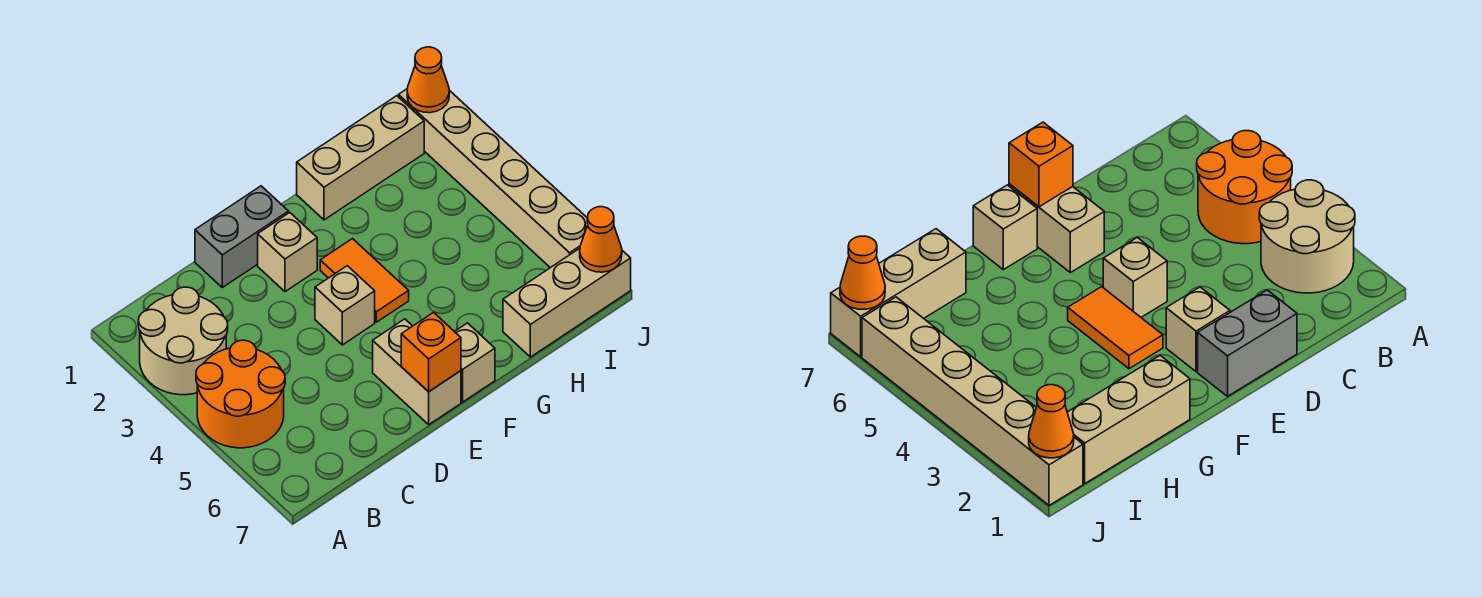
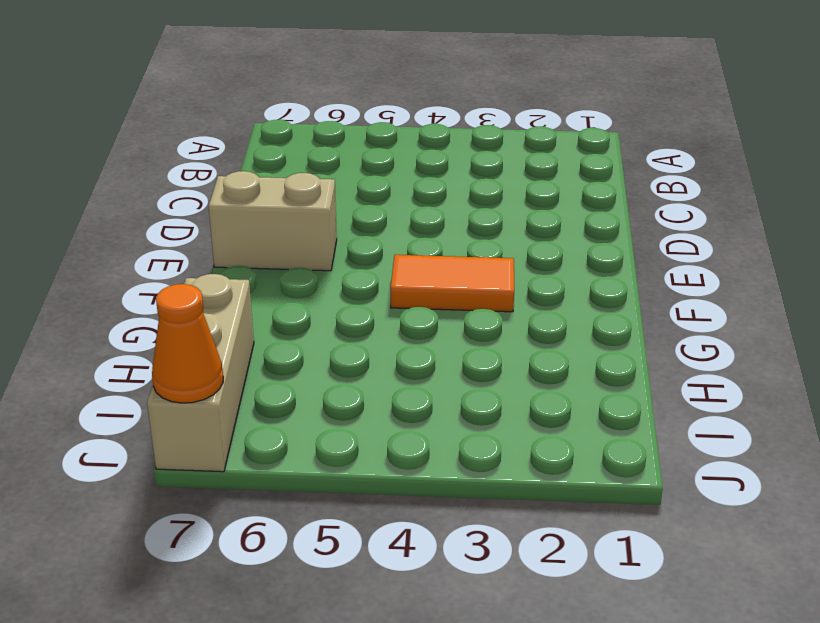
none -> tan round brick A2:B3 level 1
none -> orange round brick A4:B5 level 1
none -> grey brick D1:E1 level 1

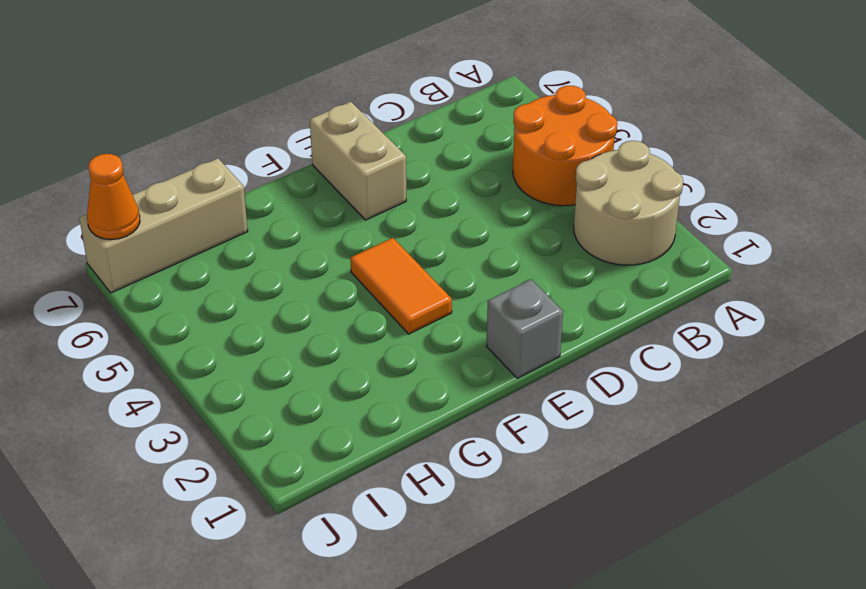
grey brick E1 level 1 -> grey brick D1:E1 level 1
none -> tan brick E2 level 1
none -> tan brick E4 level 1
none -> tan brick F7 level 1

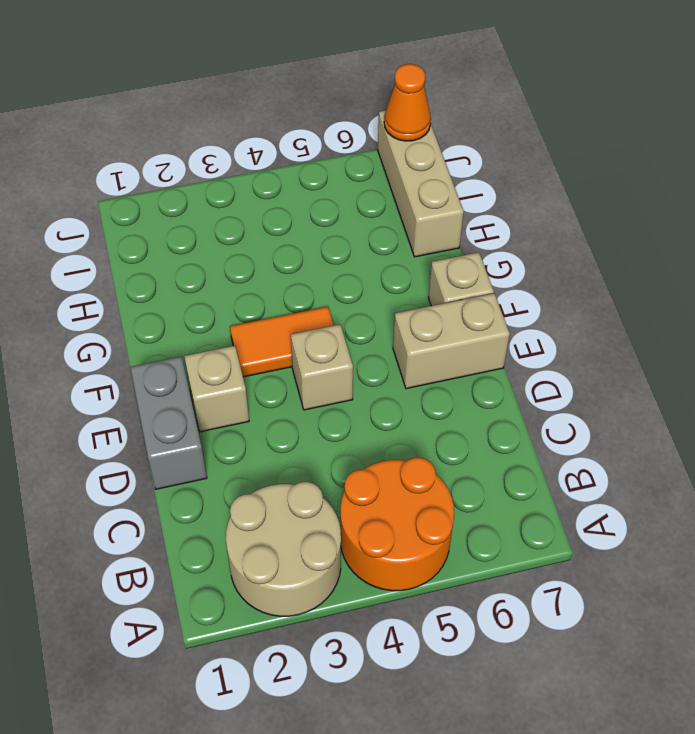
none -> tan brick G1:I1 level 1
none -> tan brick J1:J6 level 1
none -> orange brick E7 level 2

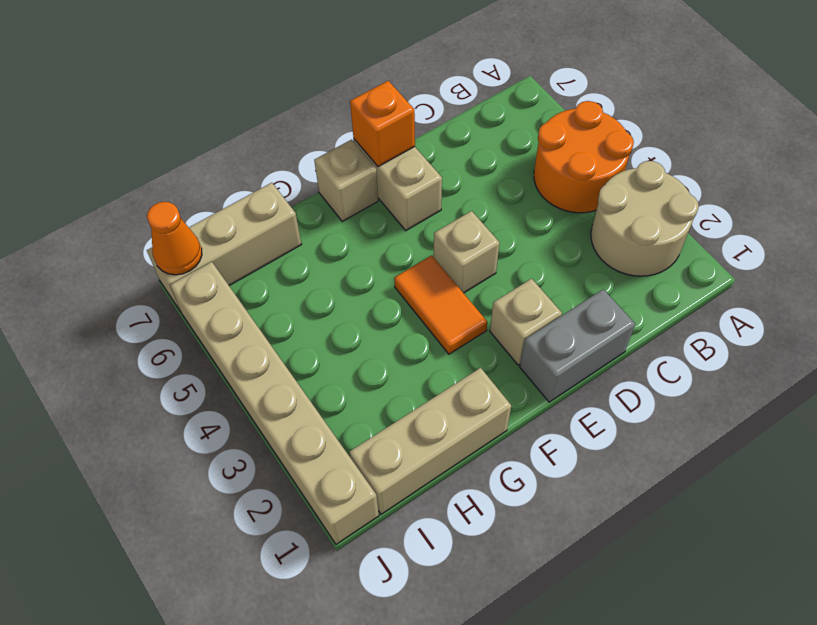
none -> orange cone J1 level 2

